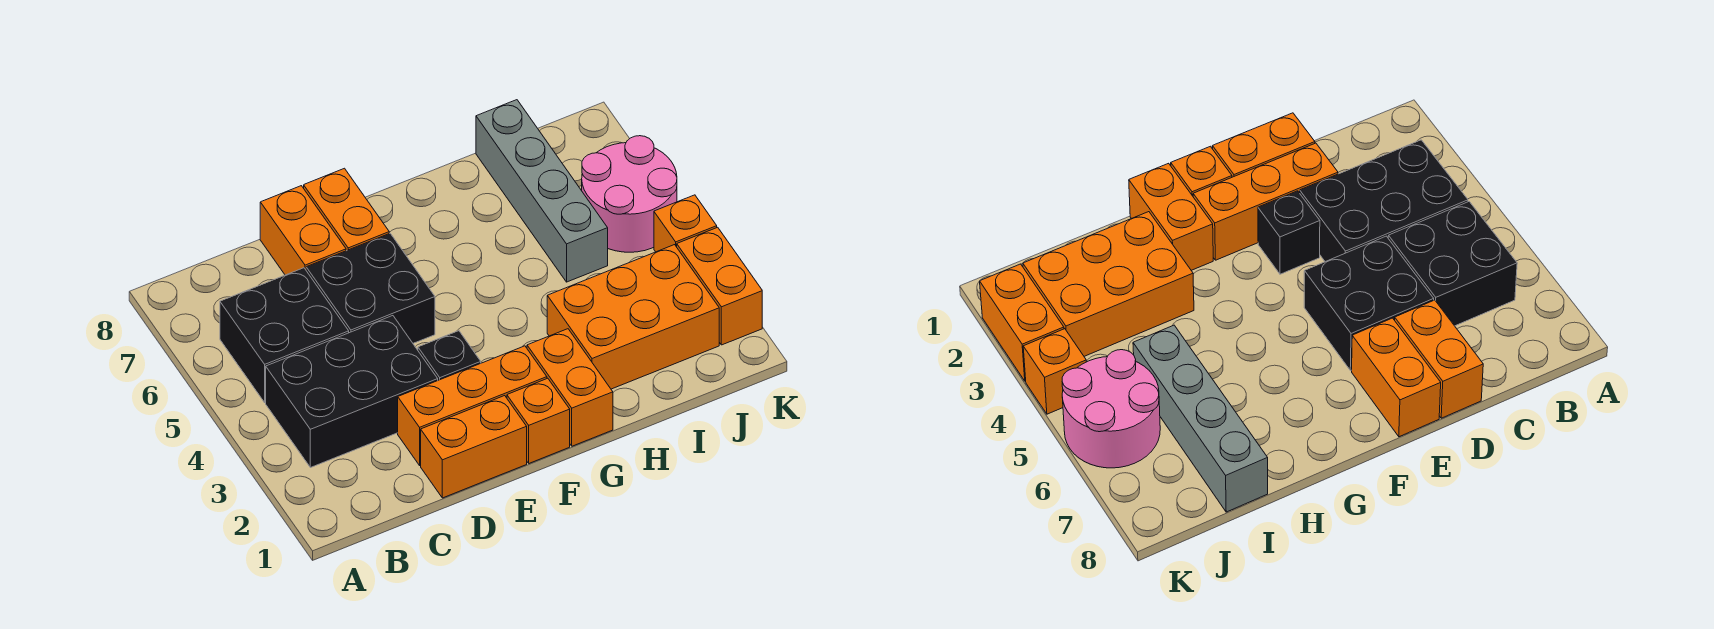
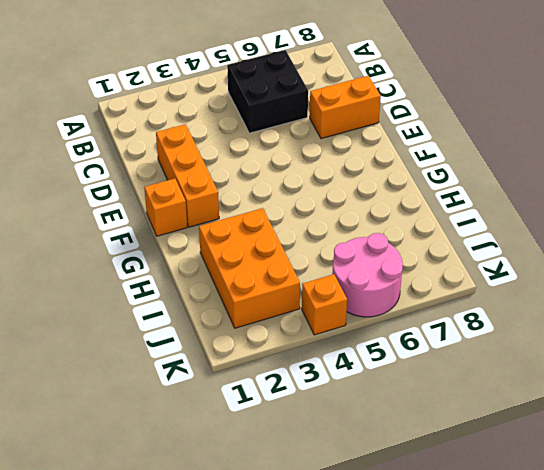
none -> black brick B3:D4 level 1
none -> orange brick D1:E1 level 1
none -> black brick D5:E6 level 1

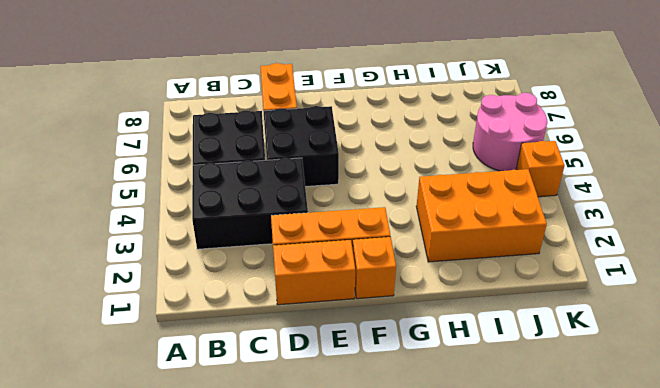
none -> black brick E3 level 1
none -> orange brick E7:E8 level 1
none -> orange brick G1:G2 level 1

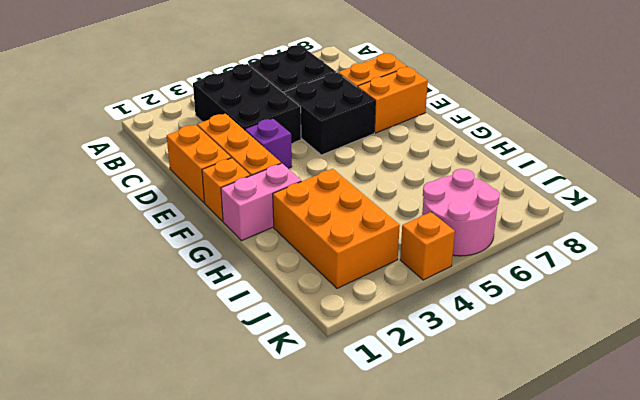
purple brick E3 level 1 -> black brick E3 level 1
pink brick G1:G2 level 1 -> orange brick G1:G2 level 1
none -> grey brick I5:I8 level 1
none -> orange brick K2:K3 level 1

